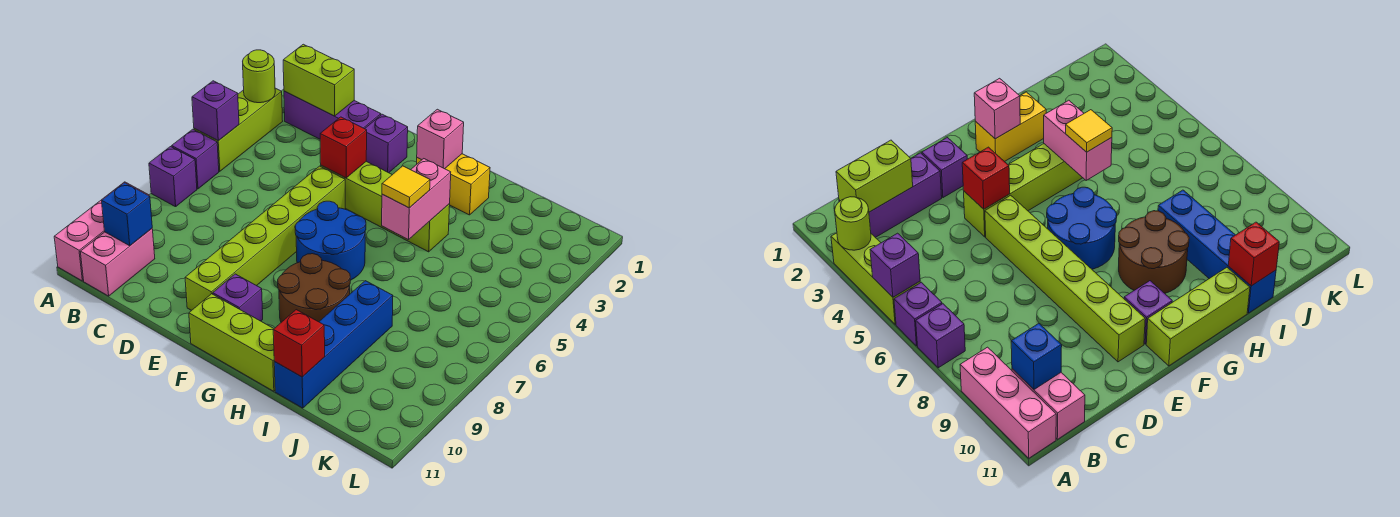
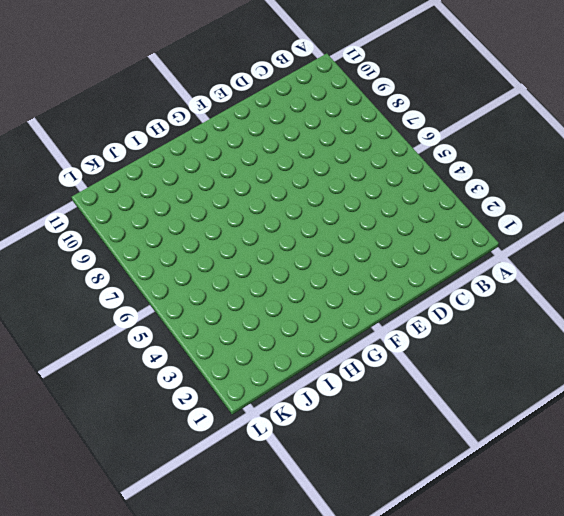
none -> lime brick A3:A5 level 1
none -> purple brick A6 level 1
none -> purple brick A7 level 1

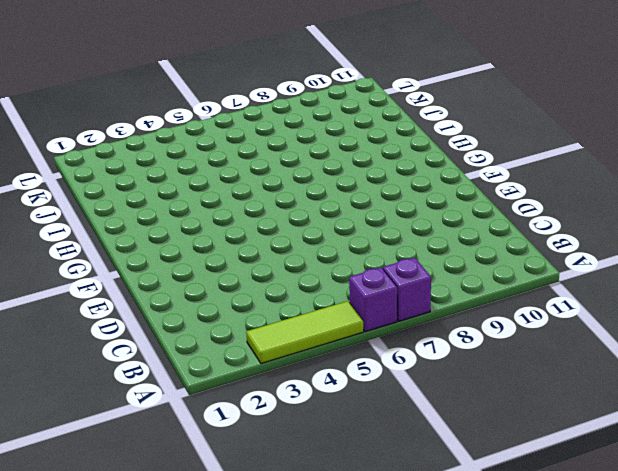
lime tile A3:A5 level 1 -> lime brick A3:A5 level 1
none -> pink brick A9:A11 level 1
none -> purple brick B2:D2 level 1
none -> pink brick B10:B11 level 1

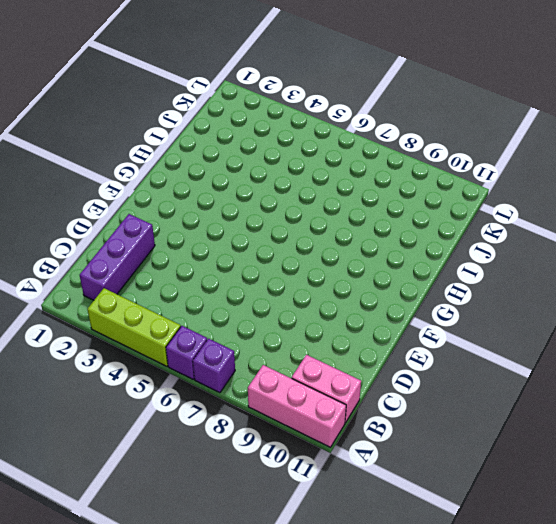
none -> purple brick E2 level 1
none -> lime brick E4:H4 level 1
none -> lime brick E5:E10 level 1

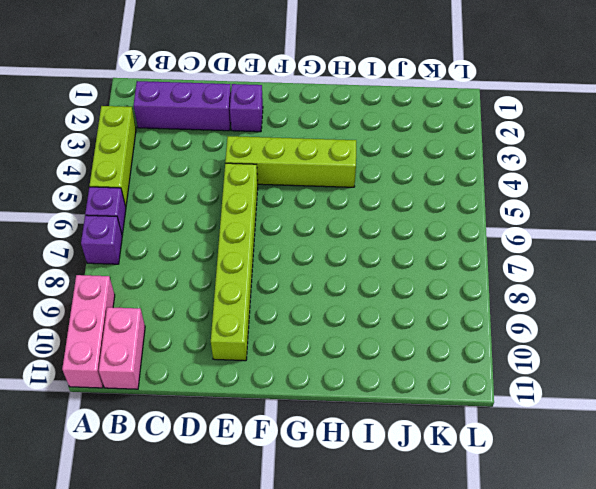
none -> blue round brick F6:G7 level 1
none -> purple brick F10 level 1
none -> lime brick F11:H11 level 1

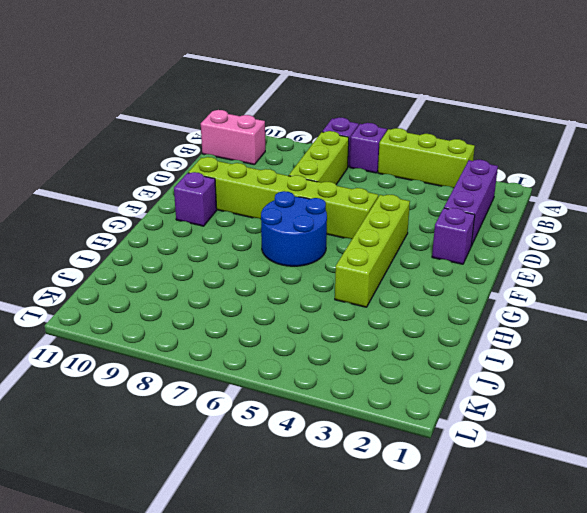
lime brick B7:D7 level 1 -> lime brick F11:H11 level 1
none -> pink brick A9:A11 level 1
none -> yellow brick G2:H2 level 1
none -> brown round brick G8:H9 level 1

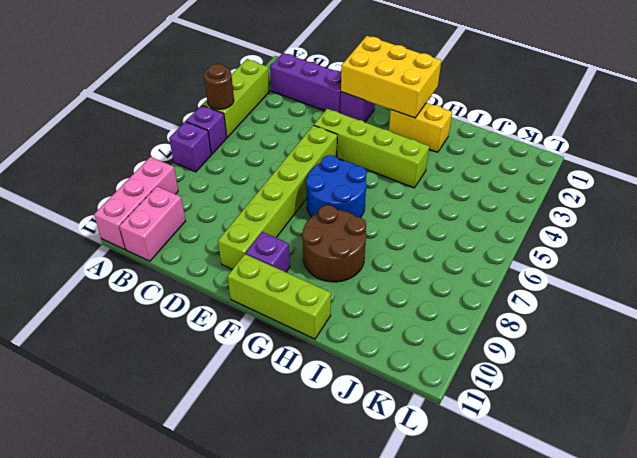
brown round brick A5 level 2 -> purple brick A5 level 2
yellow brick E1:G2 level 2 -> pink brick G2 level 2
none -> blue brick I8:I11 level 1
none -> lime round brick A3 level 2
none -> lime brick B2:C2 level 2

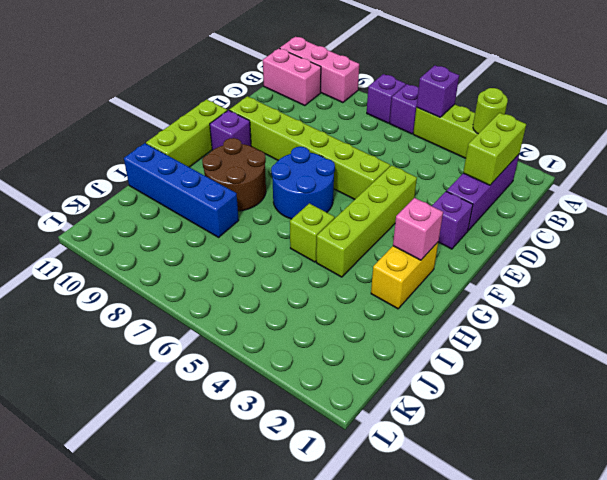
lime brick H5 level 1 -> none
none -> blue brick B10 level 2
none -> red brick E4 level 2
none -> pink brick H4:H5 level 2

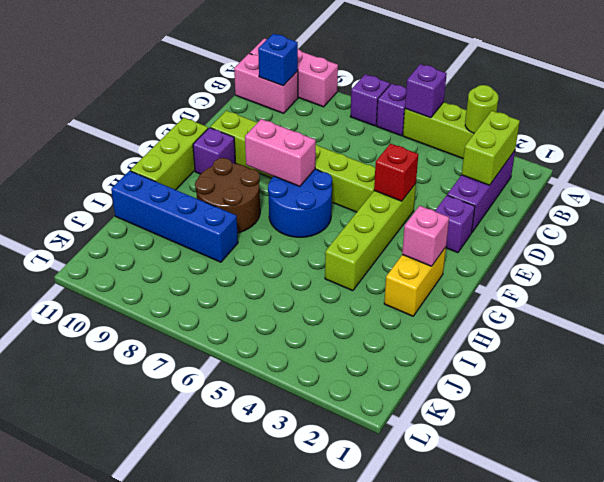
pink brick F7:F8 level 2 -> pink brick H4:H5 level 2
none -> red brick I11 level 2
none -> yellow tile H5 level 3

